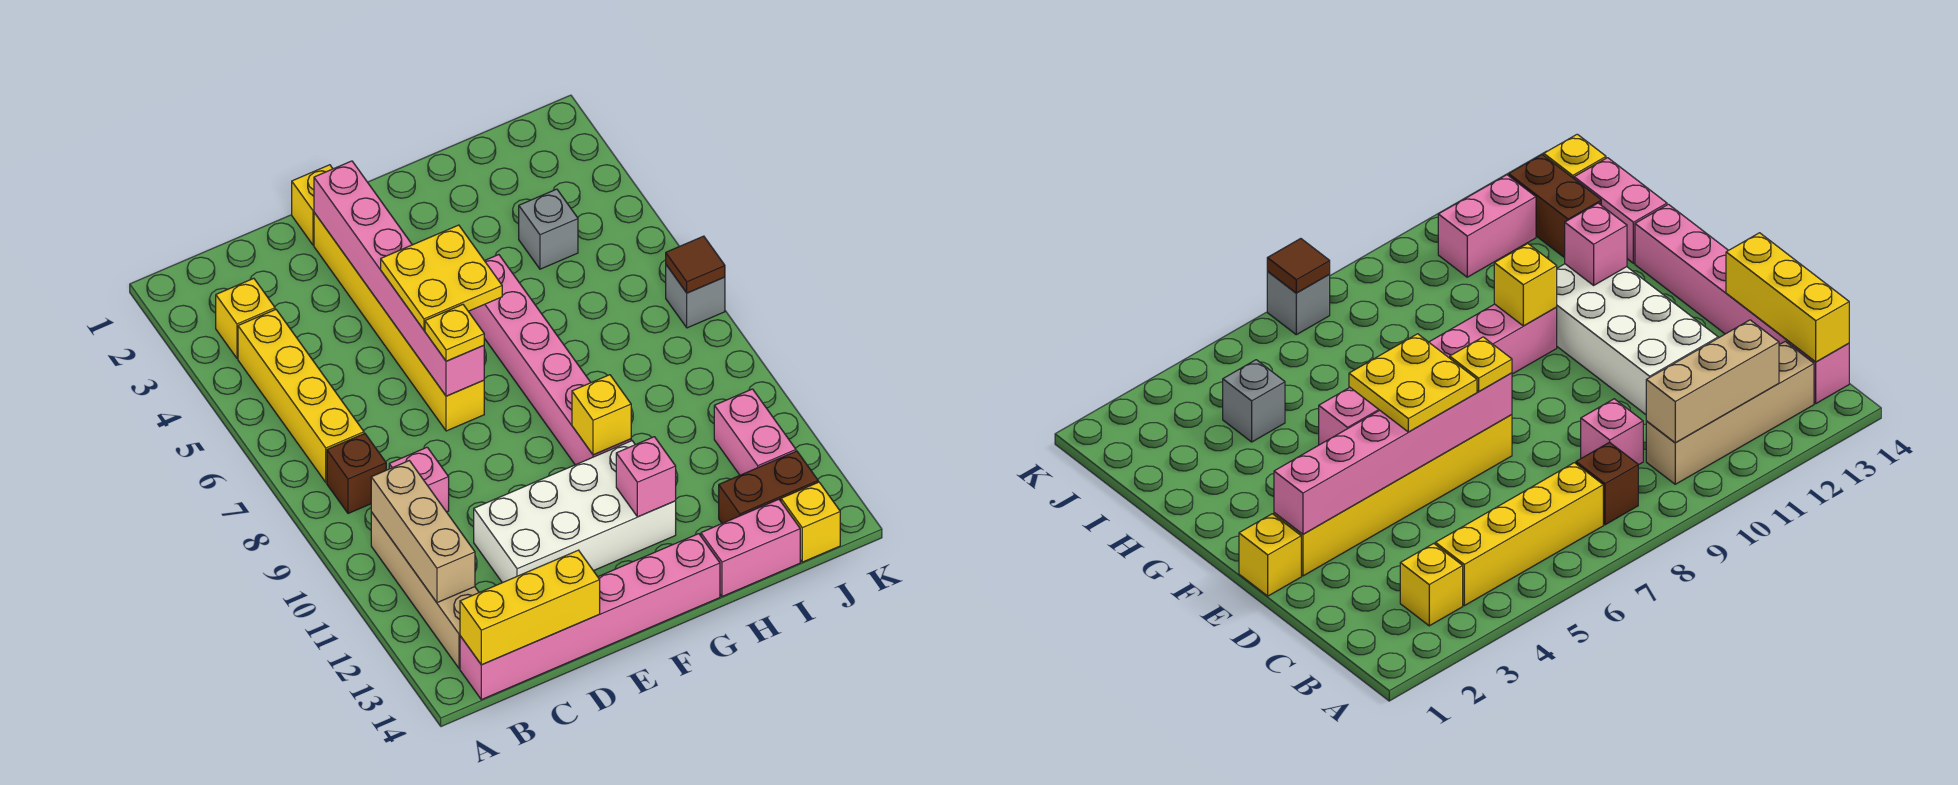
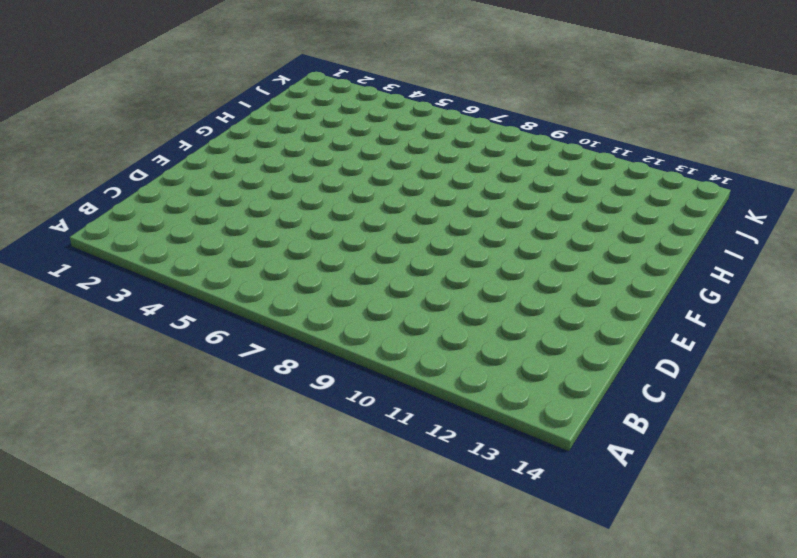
none -> yellow brick B3 level 1
none -> yellow brick B4:B7 level 1
none -> brown brick B8 level 1

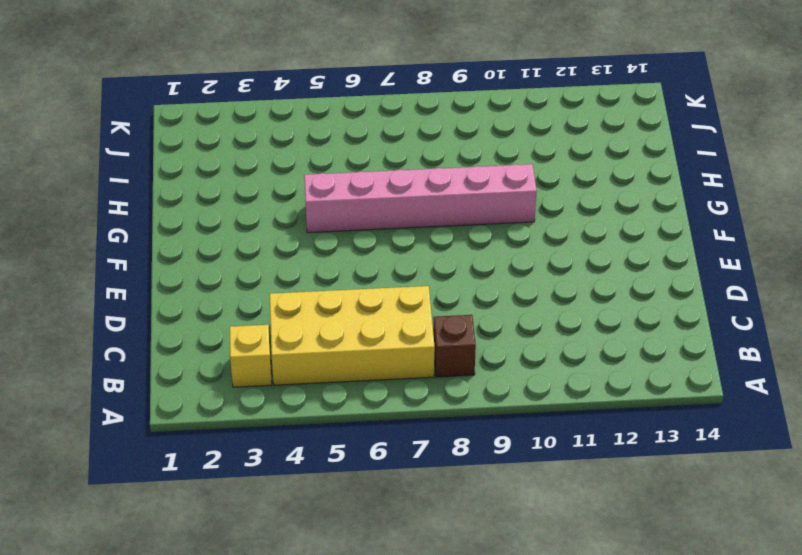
yellow brick B4:C7 level 1 -> yellow brick B4:B7 level 1
none -> tan brick B10:B13 level 1
none -> pink brick B14:G14 level 1
none -> pink brick C9 level 1

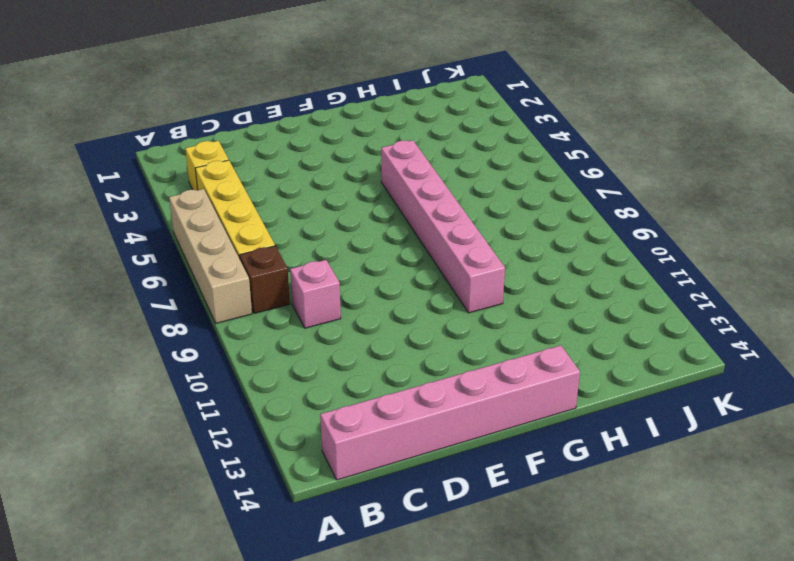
tan brick A5:A8 level 1 -> tan brick B10:B13 level 1
none -> white brick D11:G12 level 1
none -> yellow brick E1 level 1
none -> yellow brick E2:E7 level 1

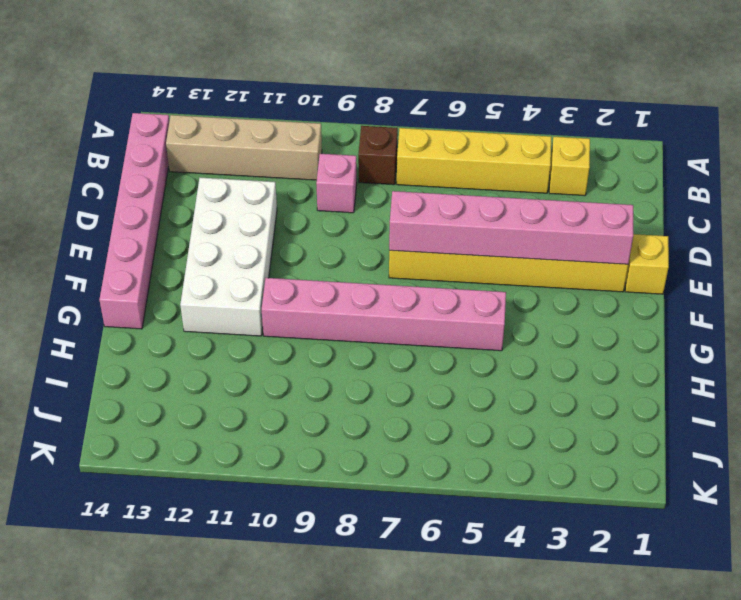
none -> pink brick H14:I14 level 1
none -> grey brick I4 level 1
none -> brown brick I13:J13 level 1

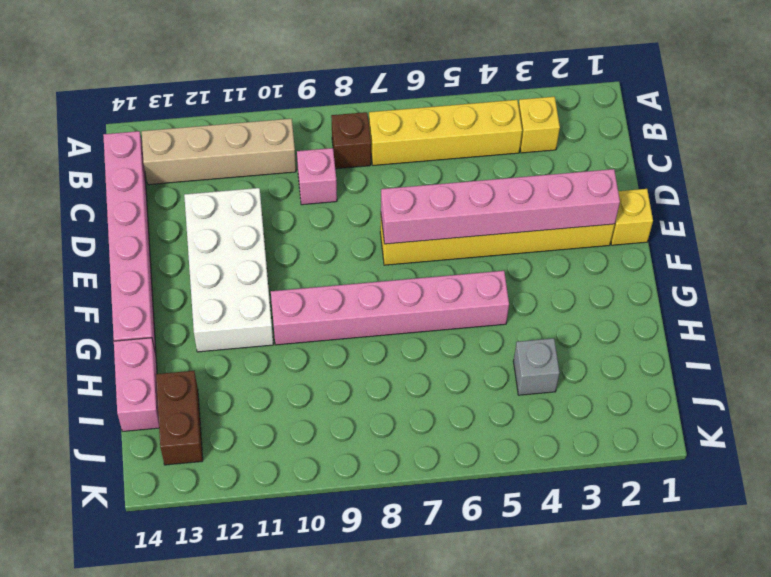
none -> pink brick J11:J12 level 1
none -> yellow brick J14 level 1
none -> grey brick K7 level 1

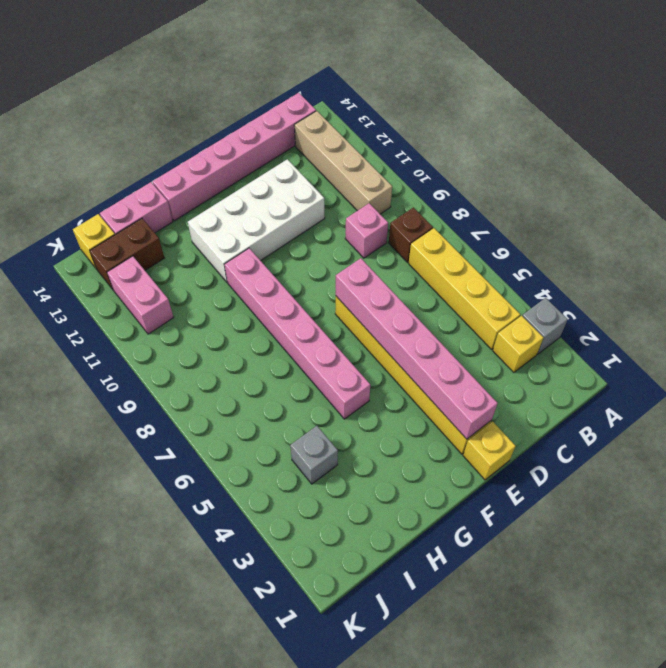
grey brick A3 level 1 -> grey brick K7 level 1
none -> tan brick B10:B12 level 2
none -> yellow brick B14:D14 level 2
none -> yellow brick G10 level 2

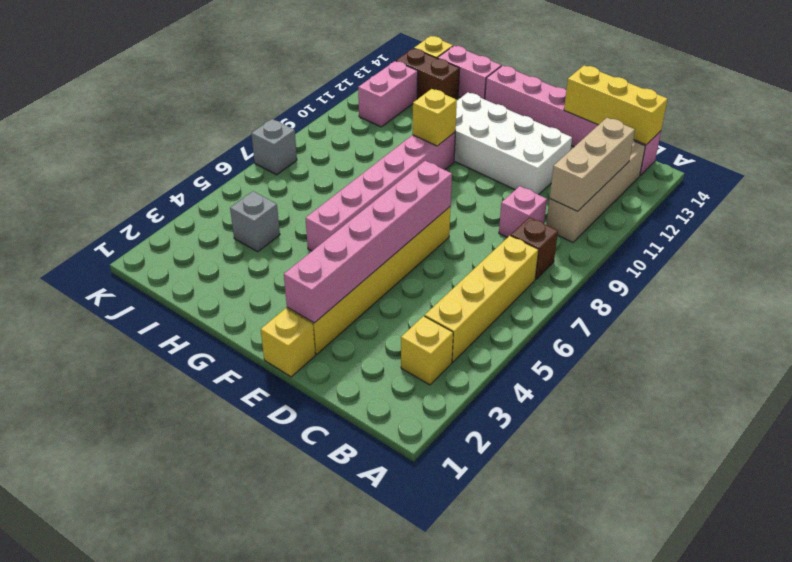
none -> pink brick G12 level 2
none -> brown tile K7 level 2
none -> yellow plate E5:F6 level 3

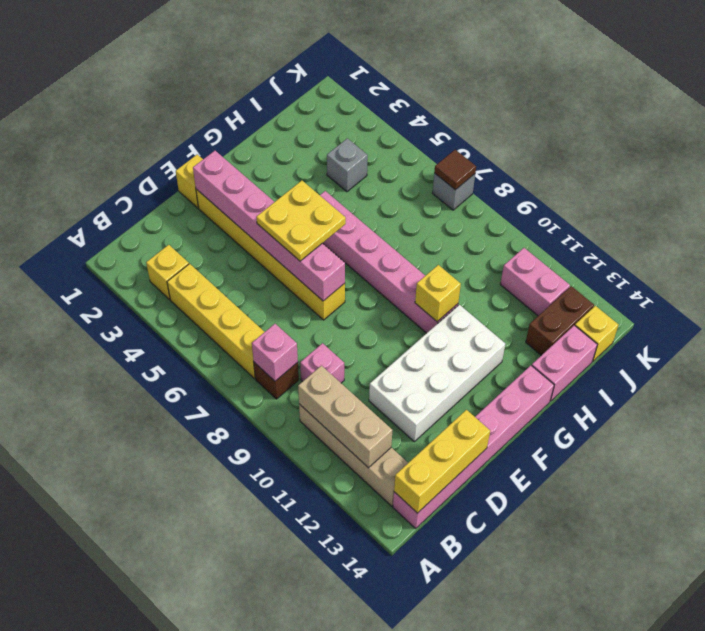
pink brick B8 level 2 -> pink brick G12 level 2
none -> yellow plate E7 level 3

